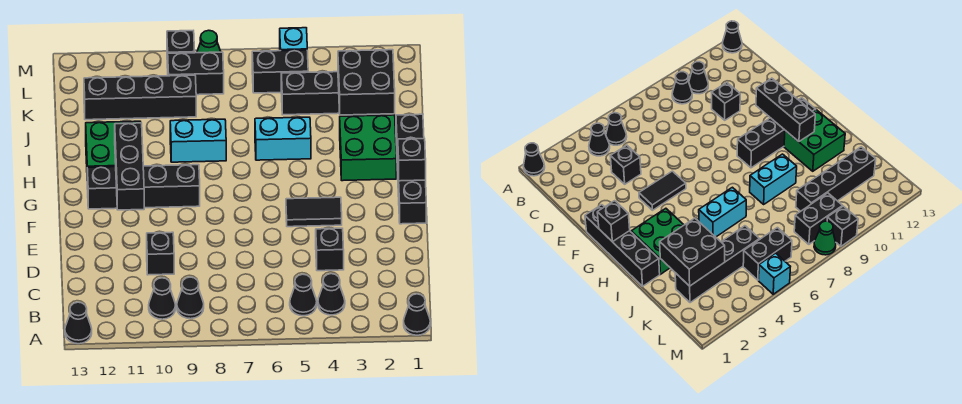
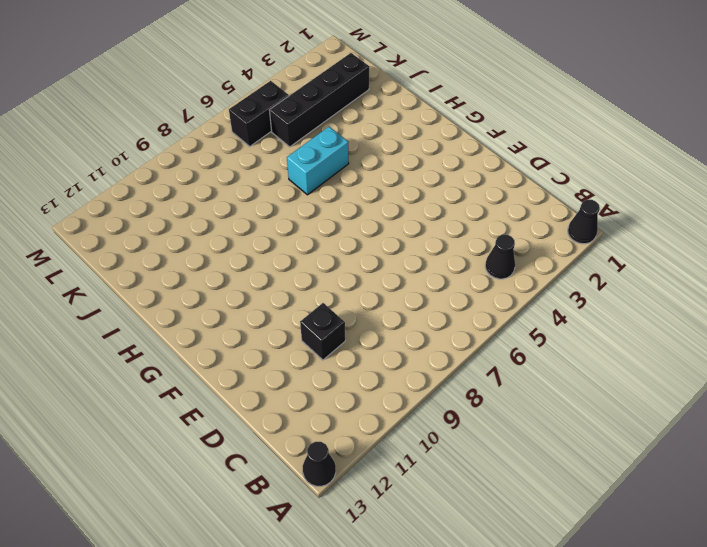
none -> black cone B5 level 1
none -> black cone B9 level 1
none -> black cone B10 level 1

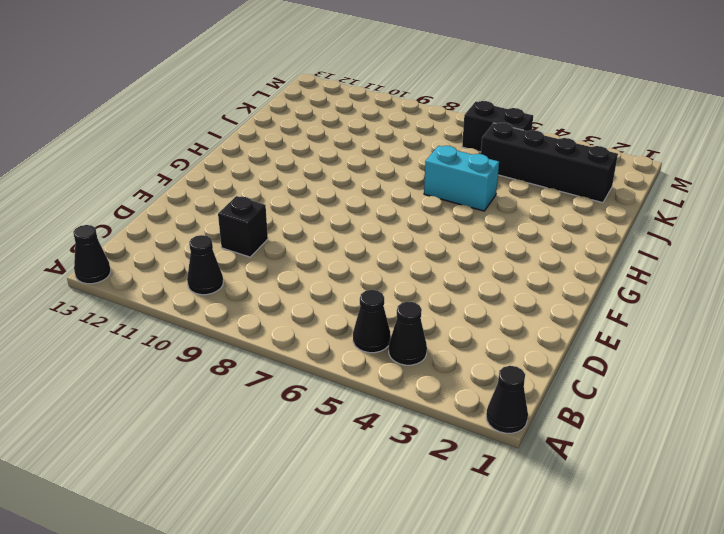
none -> black cone B9 level 1
none -> black brick D4 level 1
none -> black brick F1:I1 level 1

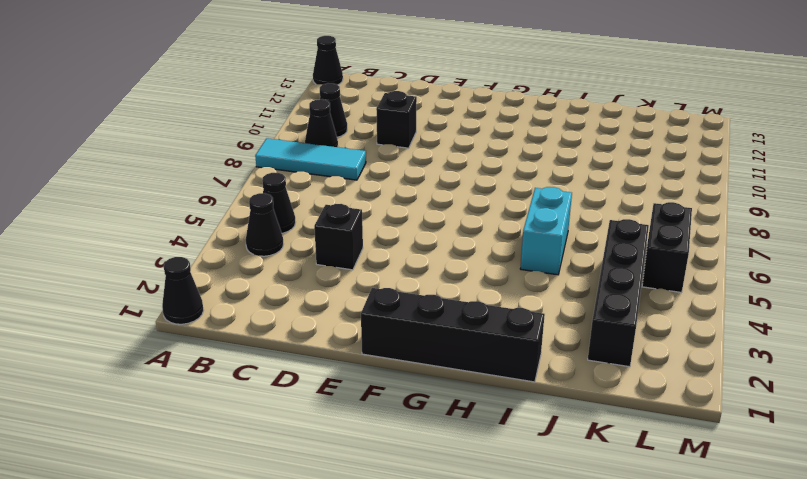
cyan tile A8:C8 level 1 -> none
none -> black tile F4:F5 level 1
none -> black brick G9:G12 level 1
none -> green brick H2:I3 level 1

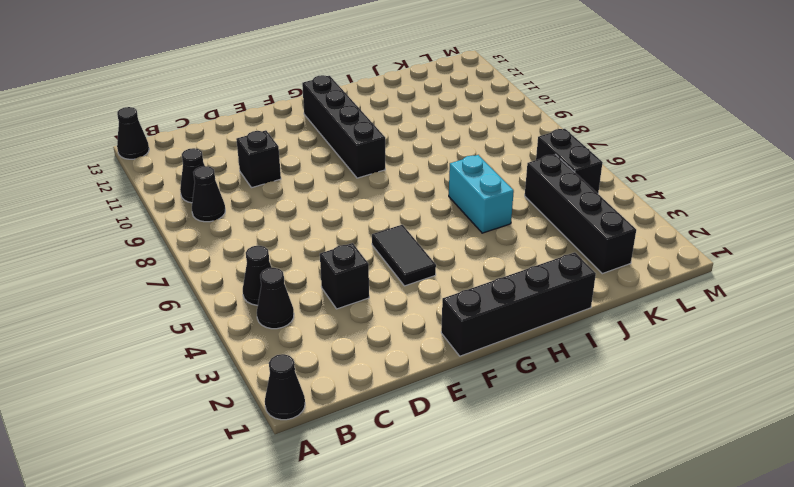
none -> green brick H2:I3 level 1
none -> green brick H11:I12 level 1
none -> cyan brick I8:I9 level 1

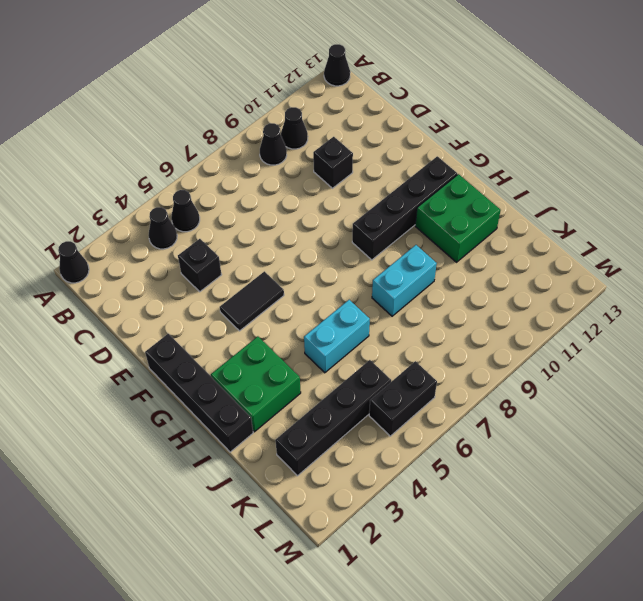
none -> black brick K9:K12 level 1
none -> black brick L8:L9 level 1
none -> cyan brick M5 level 1

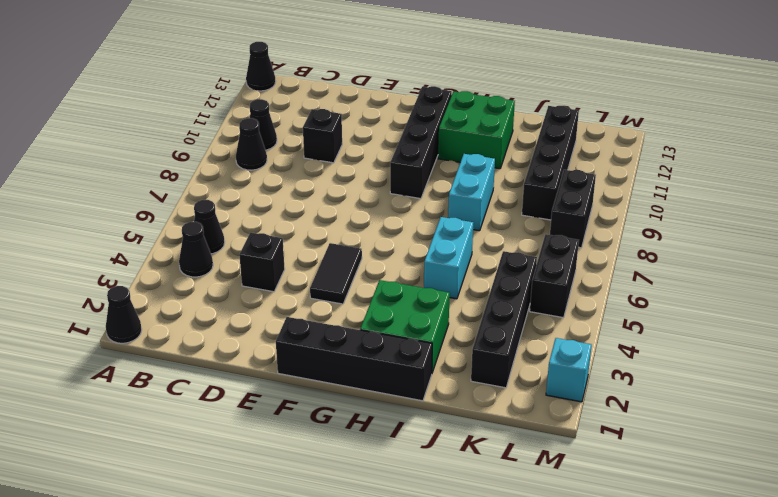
cyan brick M2 level 1 -> cyan brick M5 level 1
none -> green cone M8 level 1
none -> black brick M9 level 1
none -> black brick F11:H11 level 2

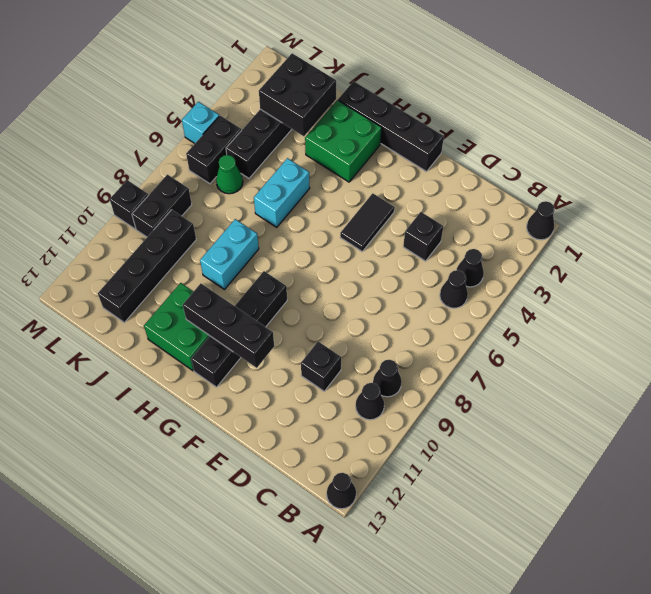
green cone K6 level 1 -> green cone M8 level 1
none -> black brick G1 level 2

